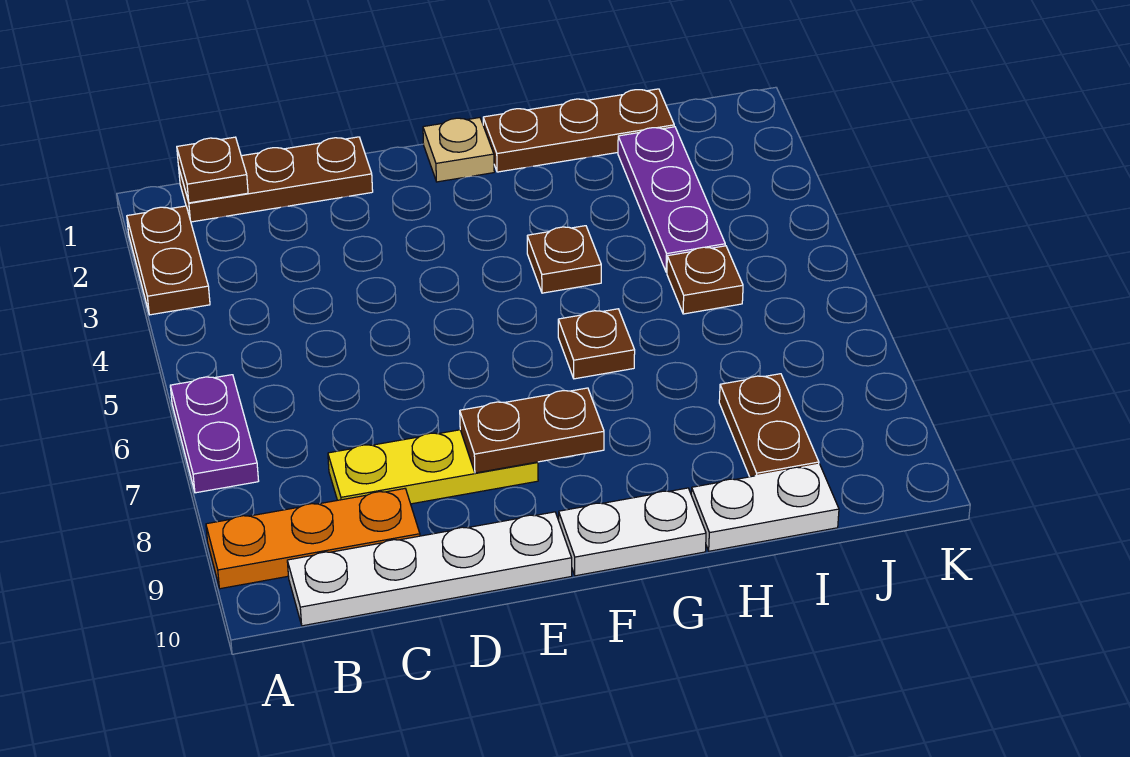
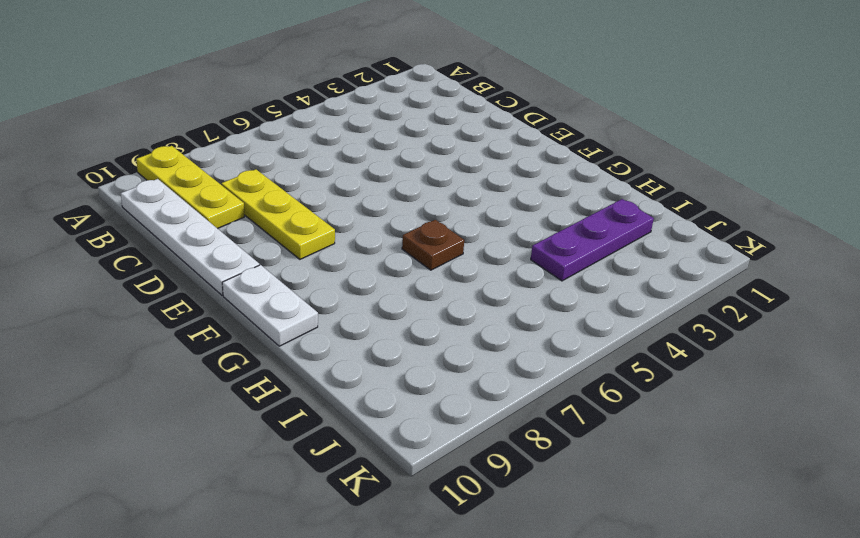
yellow plate A9:C9 level 1 -> orange plate A9:C9 level 1
none -> brown plate A2:A3 level 1
none -> purple plate A6:A7 level 1
none -> brown plate B1:D1 level 1

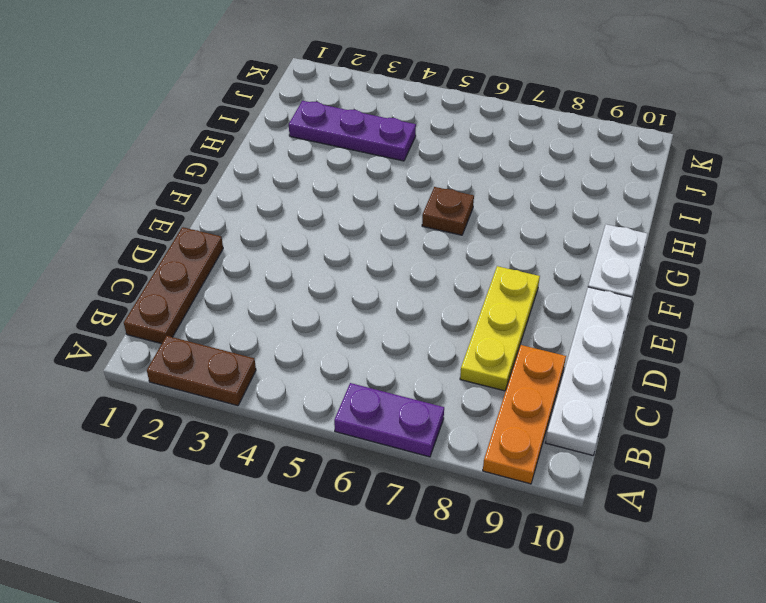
none -> tan plate F1 level 1
none -> brown plate G1:I1 level 1
none -> brown plate G4 level 1

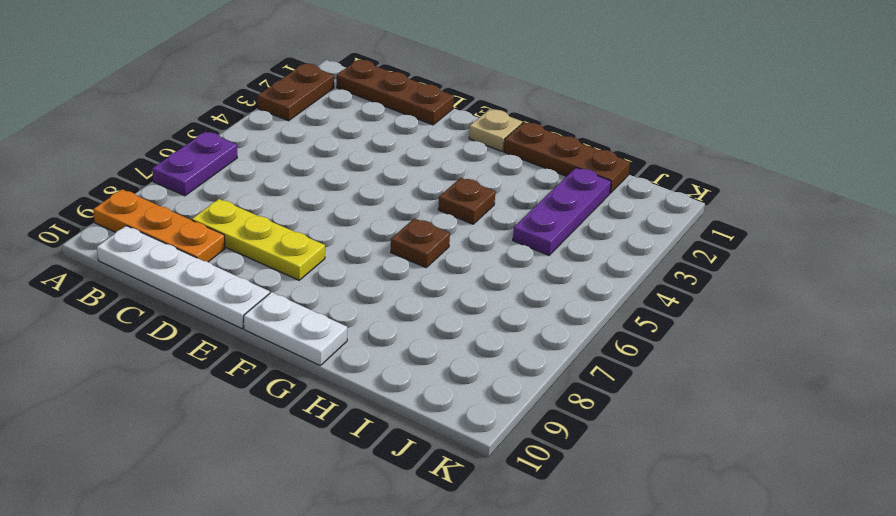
none -> white plate H10:I10 level 1
none -> brown plate I5 level 1
none -> brown plate I8:I9 level 1

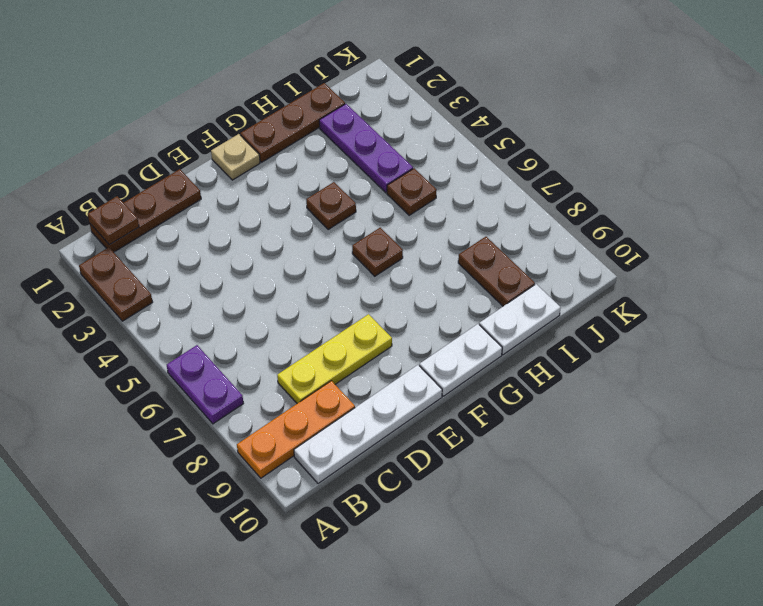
none -> brown plate E8:F8 level 2

